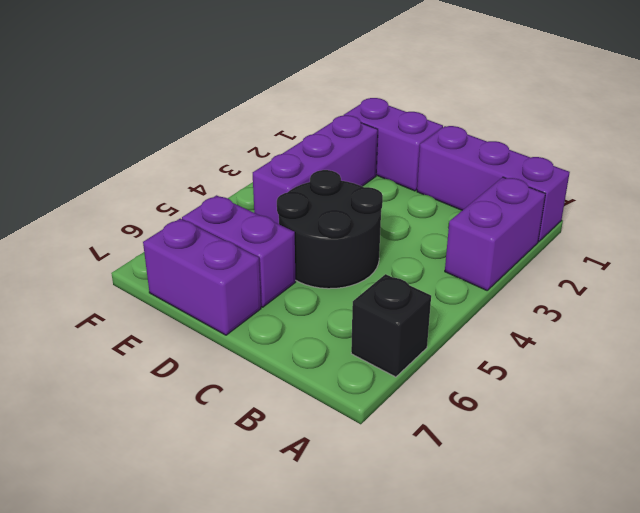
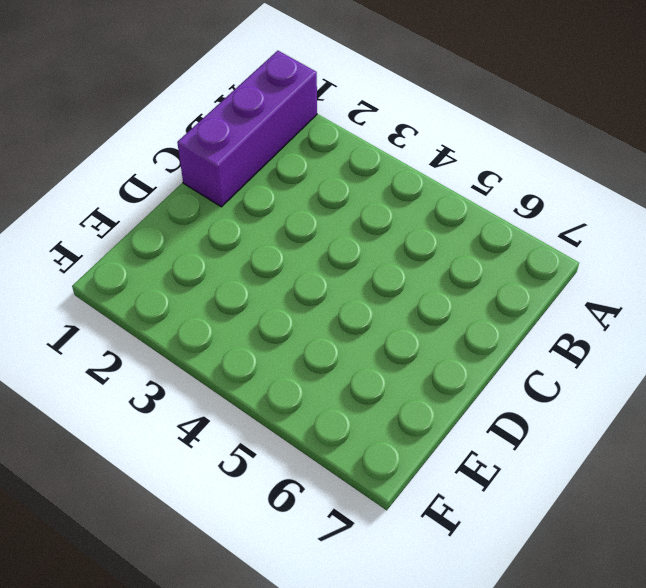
none -> purple brick A2:A3 level 1
none -> black brick A6 level 1

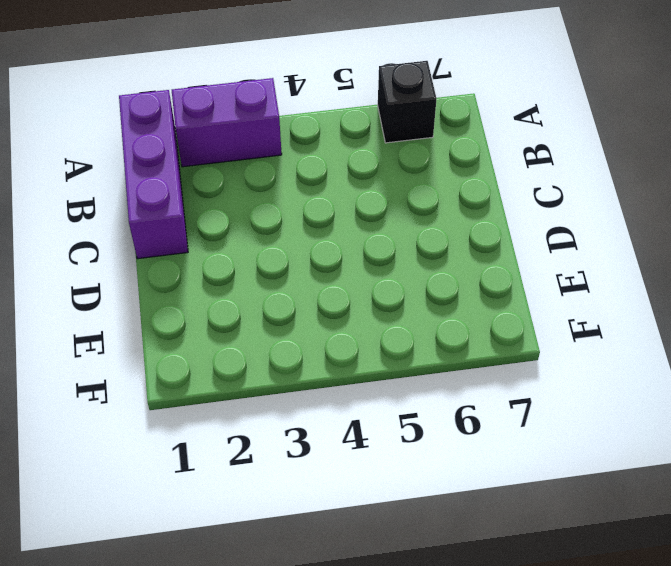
none -> black round brick C4:D5 level 1
none -> purple brick D1:E1 level 1

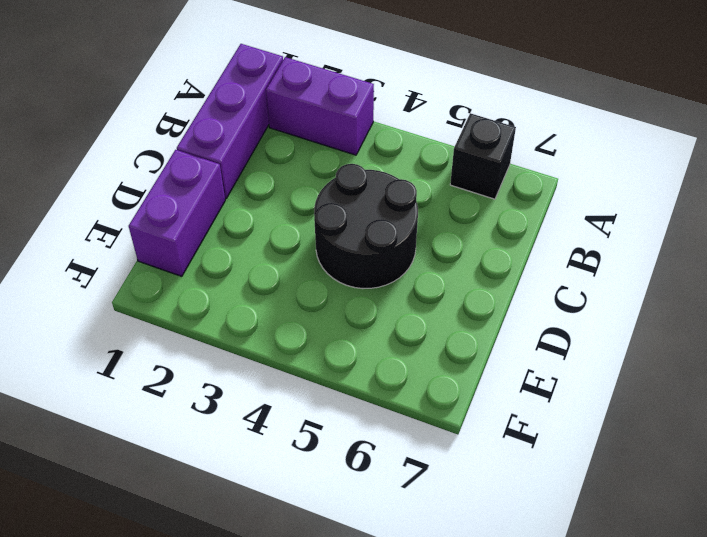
none -> purple brick D6:E6 level 1
none -> purple brick D7:E7 level 1

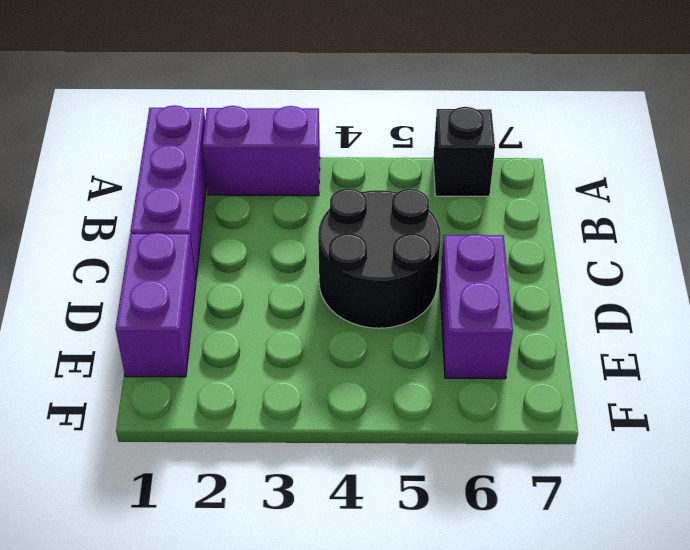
none -> purple brick D7:E7 level 1
none -> purple brick E2:E4 level 1

